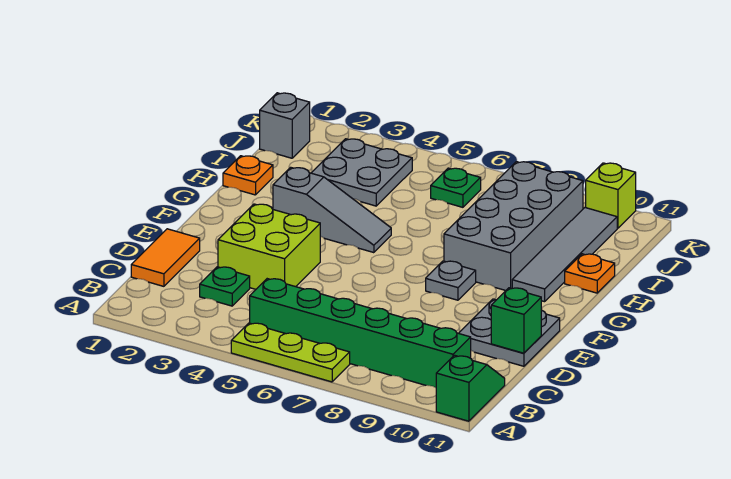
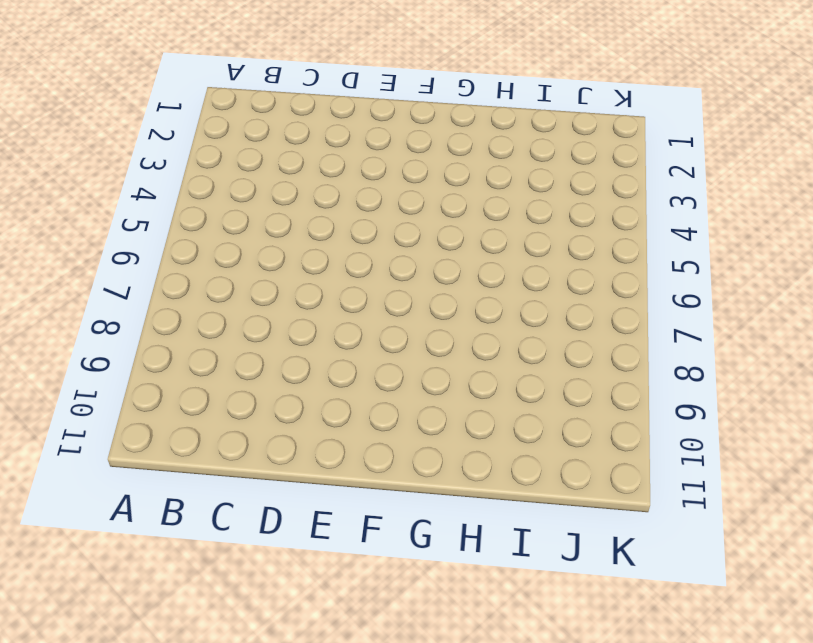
none -> lime plate A5:A7 level 1
none -> green slope A11:B11 level 1 top A
none -> green brick B5:B10 level 1

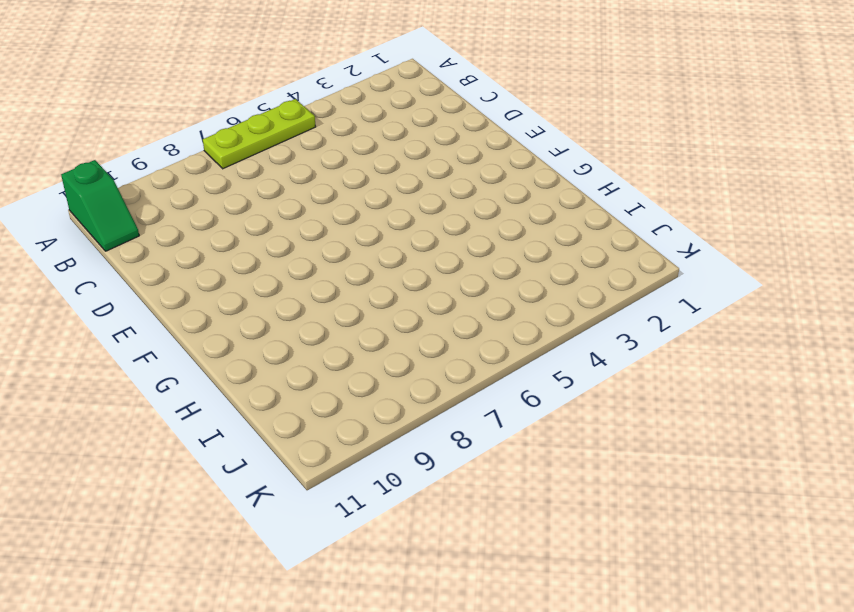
none -> green brick B5:B10 level 1
none -> orange tile C1:D1 level 1
none -> green plate C3 level 1

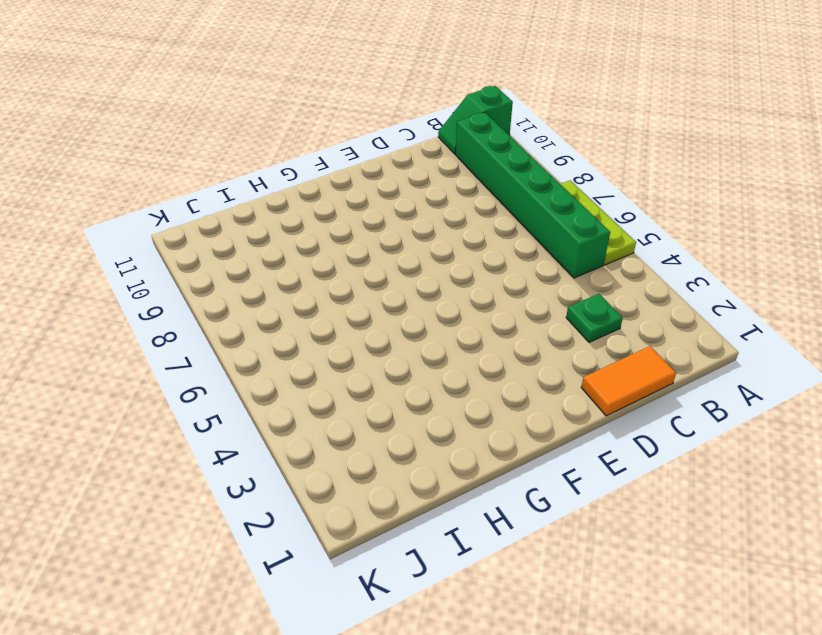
none -> lime brick D3:E4 level 1
none -> grey plate D10:E11 level 1
none -> grey plate F8 level 1

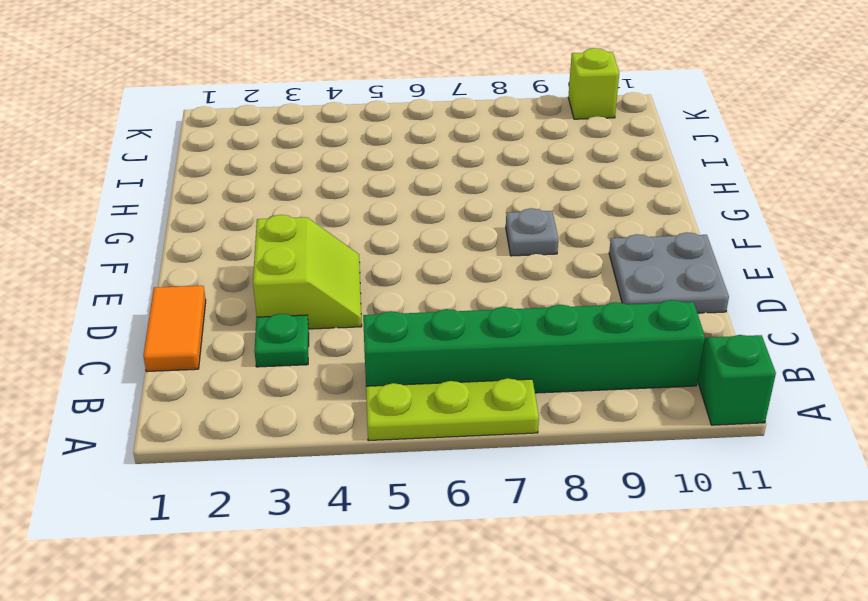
lime slope D3:E4 level 1 top 3 -> lime brick D3:E4 level 1
none -> grey slope G3:G5 level 1 top 3
none -> grey brick G8:J9 level 1
none -> grey tile G10:J10 level 1

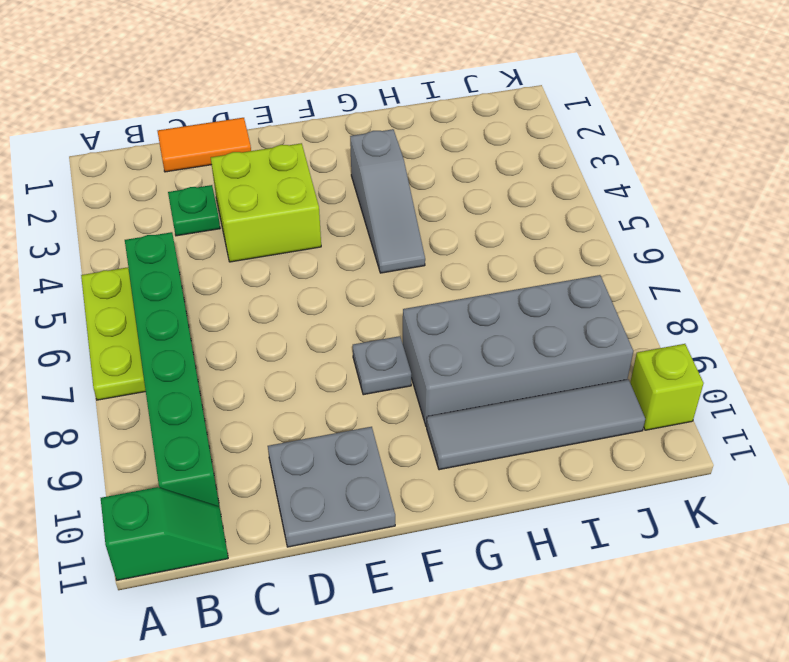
none -> orange plate H1 level 1
none -> orange plate H11 level 1
none -> grey plate I3:J4 level 1

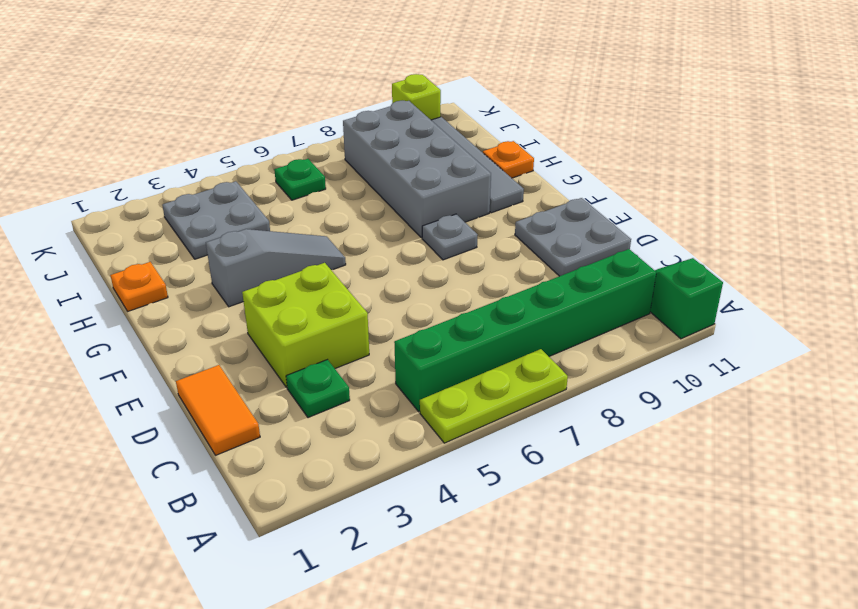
none -> grey brick J1 level 1
none -> green brick D11 level 2

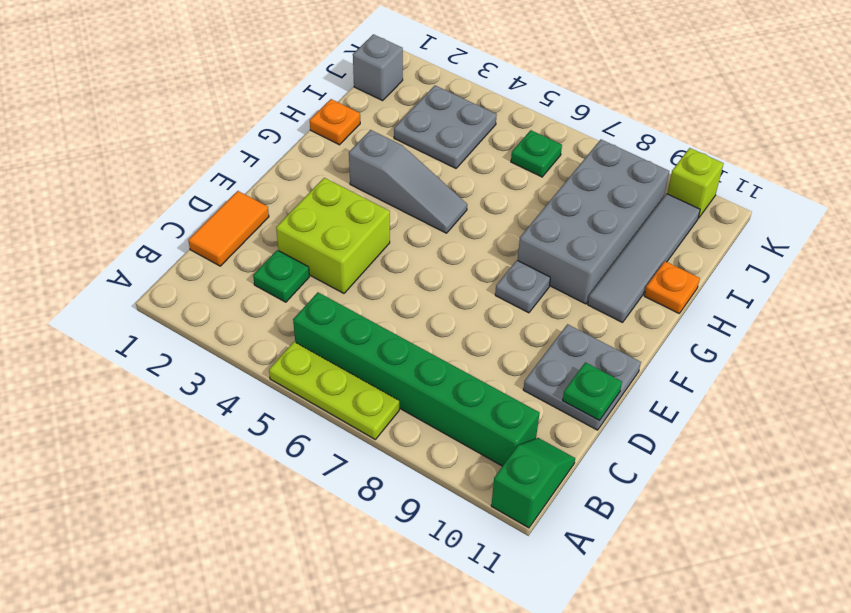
green plate D11 level 2 -> green brick D11 level 2

